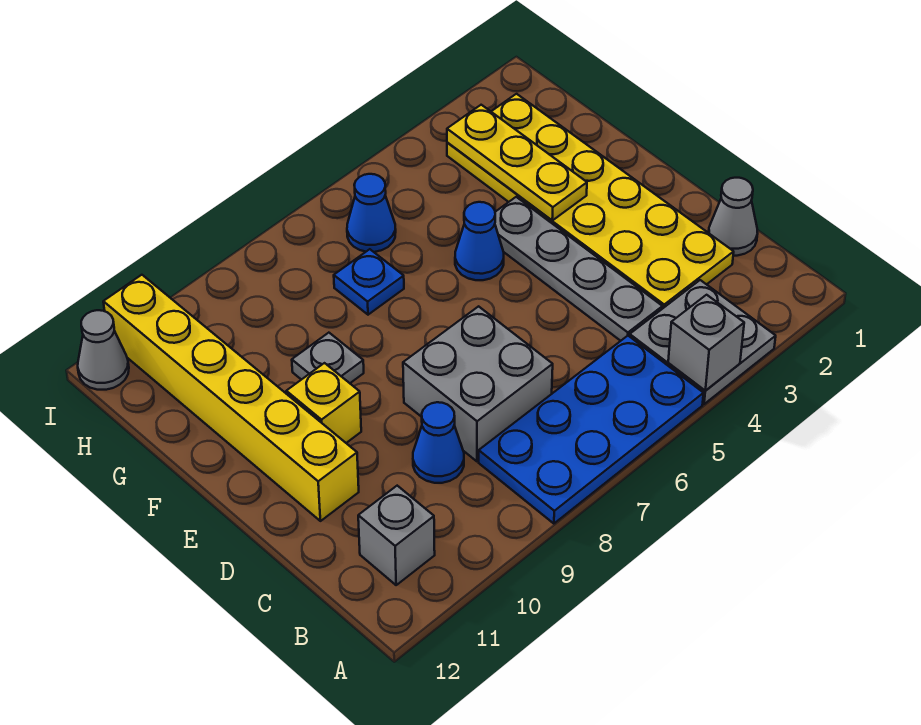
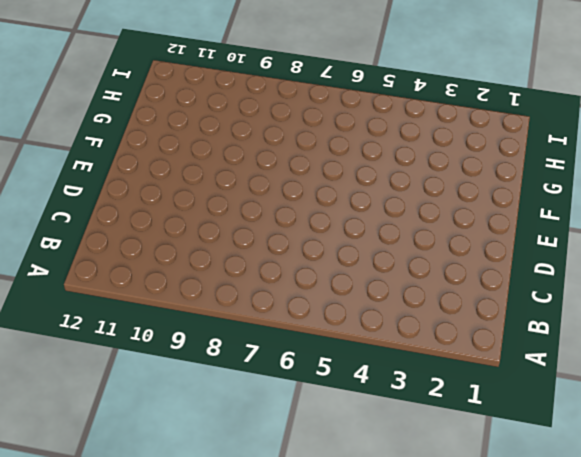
none -> grey plate A3:B4 level 1
none -> blue plate A5:B8 level 1
none -> grey brick B11 level 1

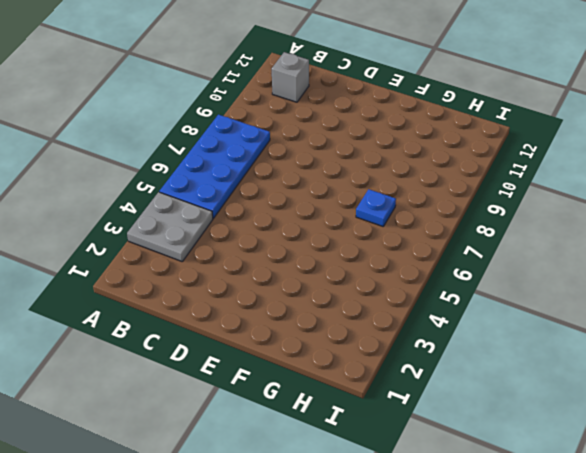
none -> grey cone C1 level 1
none -> yellow plate C2:H3 level 1
none -> grey plate C4:F4 level 1

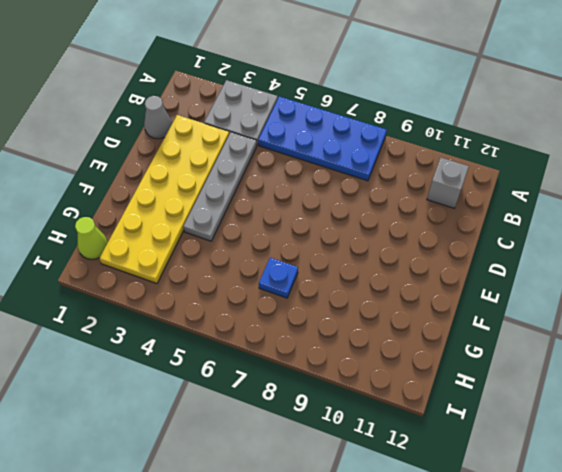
lime cone H1 level 1 -> none
none -> grey brick C7:D8 level 1
none -> blue cone C9 level 1
none -> yellow brick D11:I11 level 1

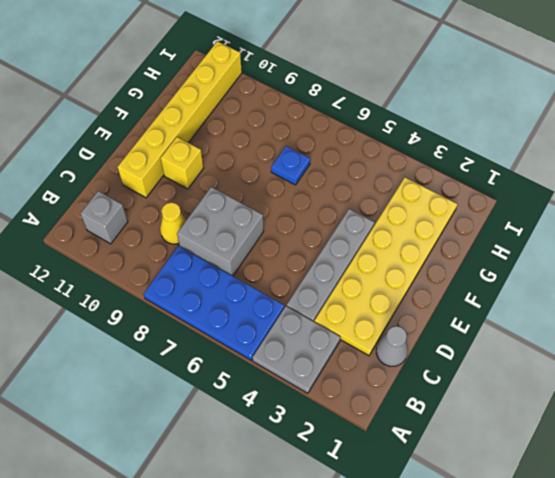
yellow cone C9 level 1 -> blue cone C9 level 1
none -> blue cone F5 level 1
none -> grey plate F9 level 1
none -> blue cone H6 level 1

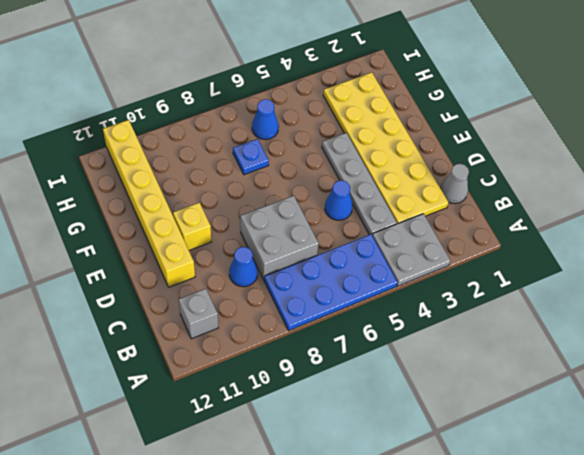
blue cone D5 level 1 -> blue cone F5 level 1
none -> grey plate F9 level 1
none -> grey cone I12 level 1
none -> grey brick A4 level 2

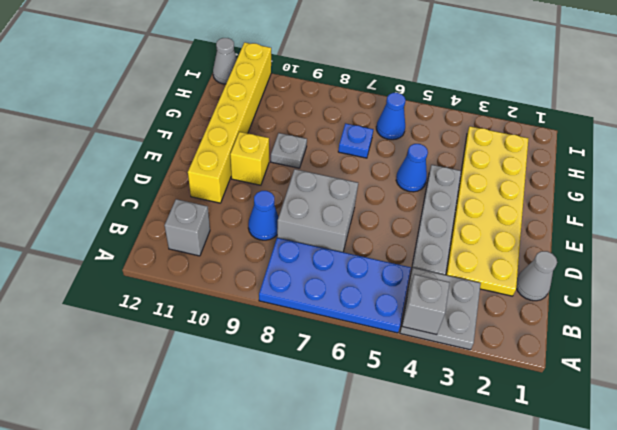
none -> yellow plate F3:H3 level 2

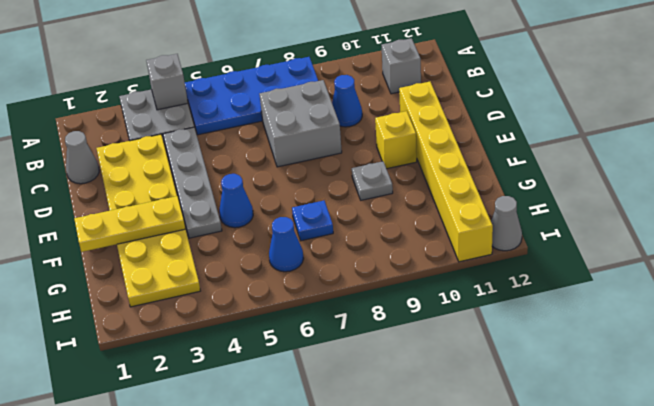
yellow plate F1:F3 level 2 -> yellow plate F3:H3 level 2

